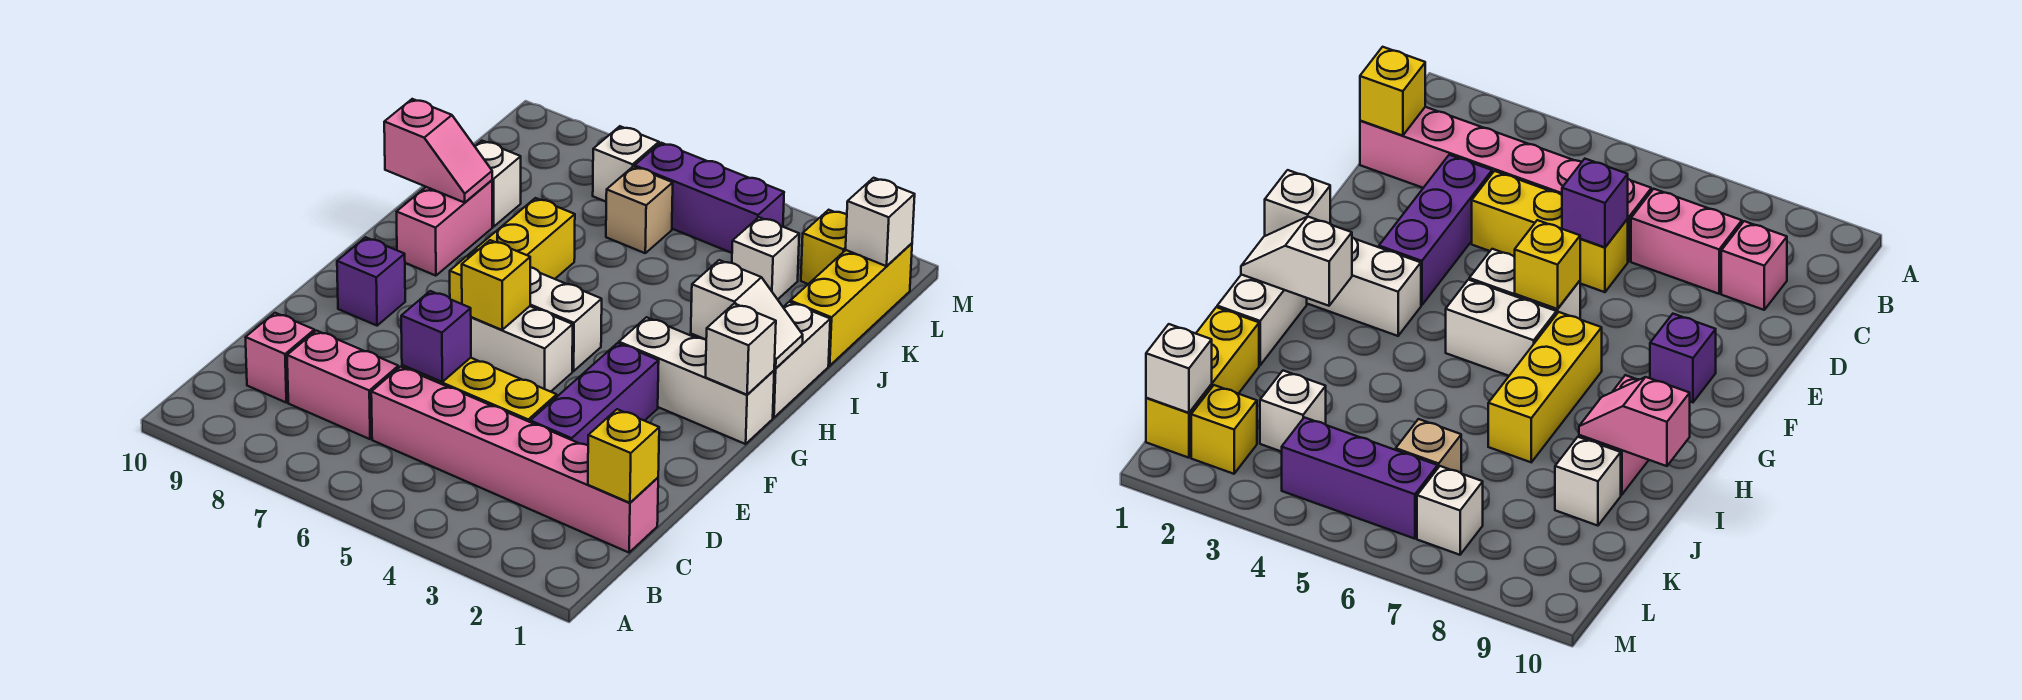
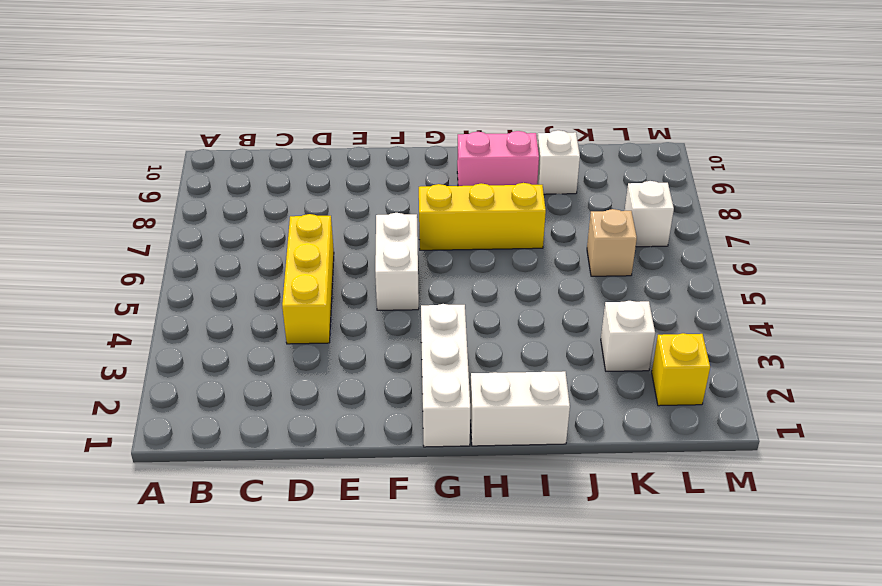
none -> pink brick C1:C6 level 1
none -> pink brick C7:C8 level 1
none -> pink brick C9 level 1

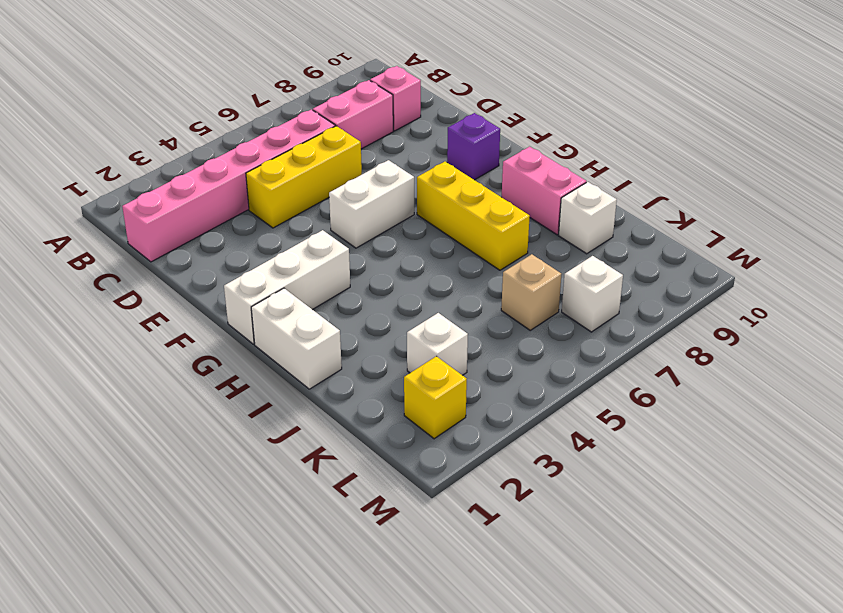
none -> purple brick D3:F3 level 1
none -> white brick G5:G6 level 1
none -> yellow brick J1:L1 level 1

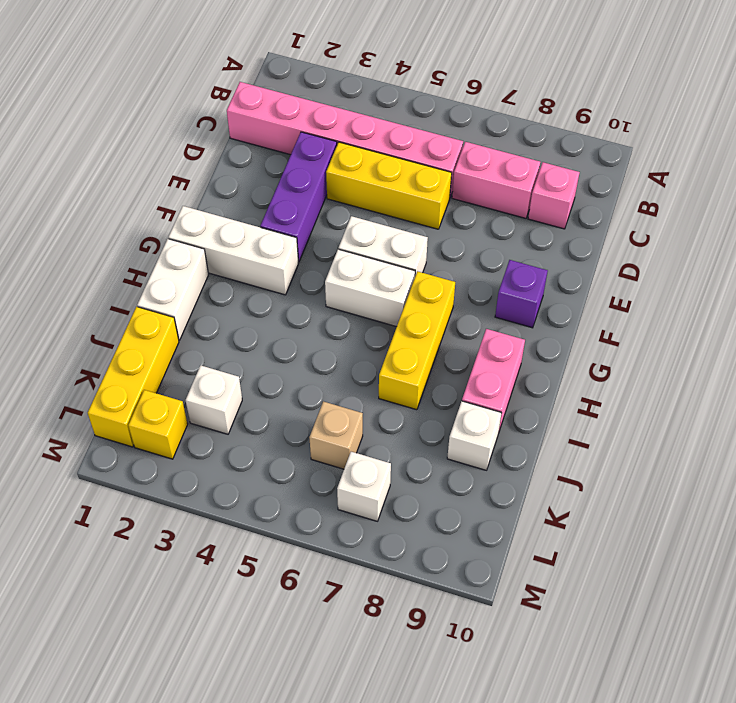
none -> purple brick L4:L6 level 1
none -> yellow brick C1 level 2
none -> purple brick D6 level 2

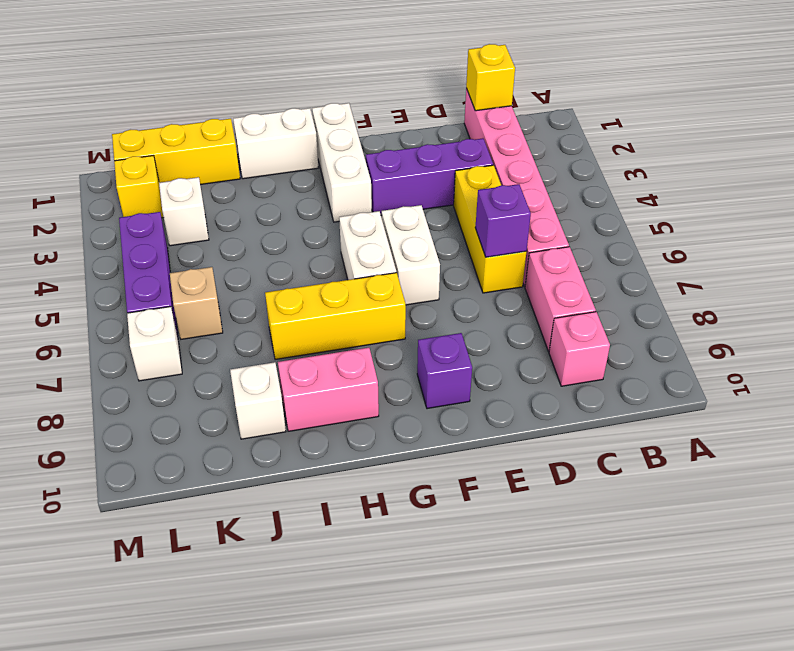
none -> yellow brick F6 level 2
none -> white brick G1 level 2
none -> white slope H1:H2 level 2 top 2

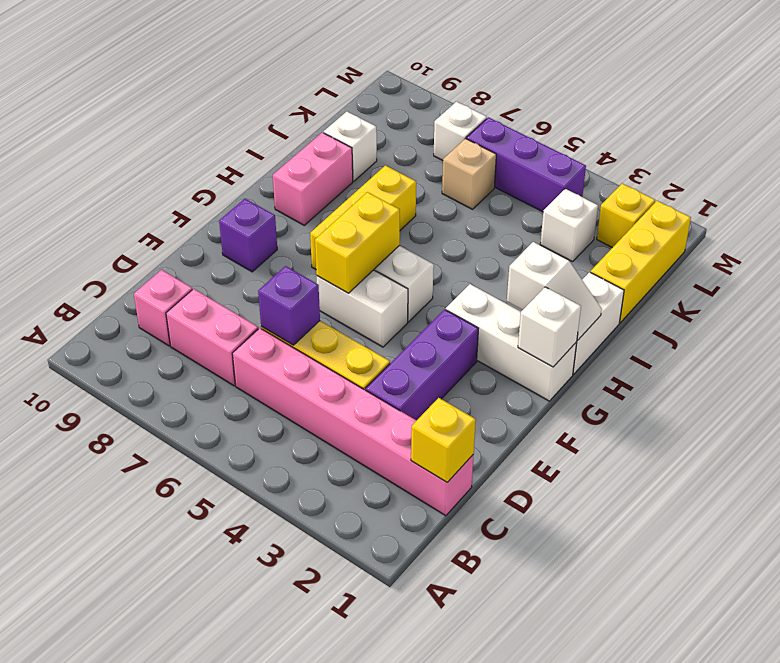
yellow brick F6:G6 level 2 -> yellow brick F6 level 2
none -> pink slope I9:I10 level 2 top 10
none -> white brick L1 level 2

